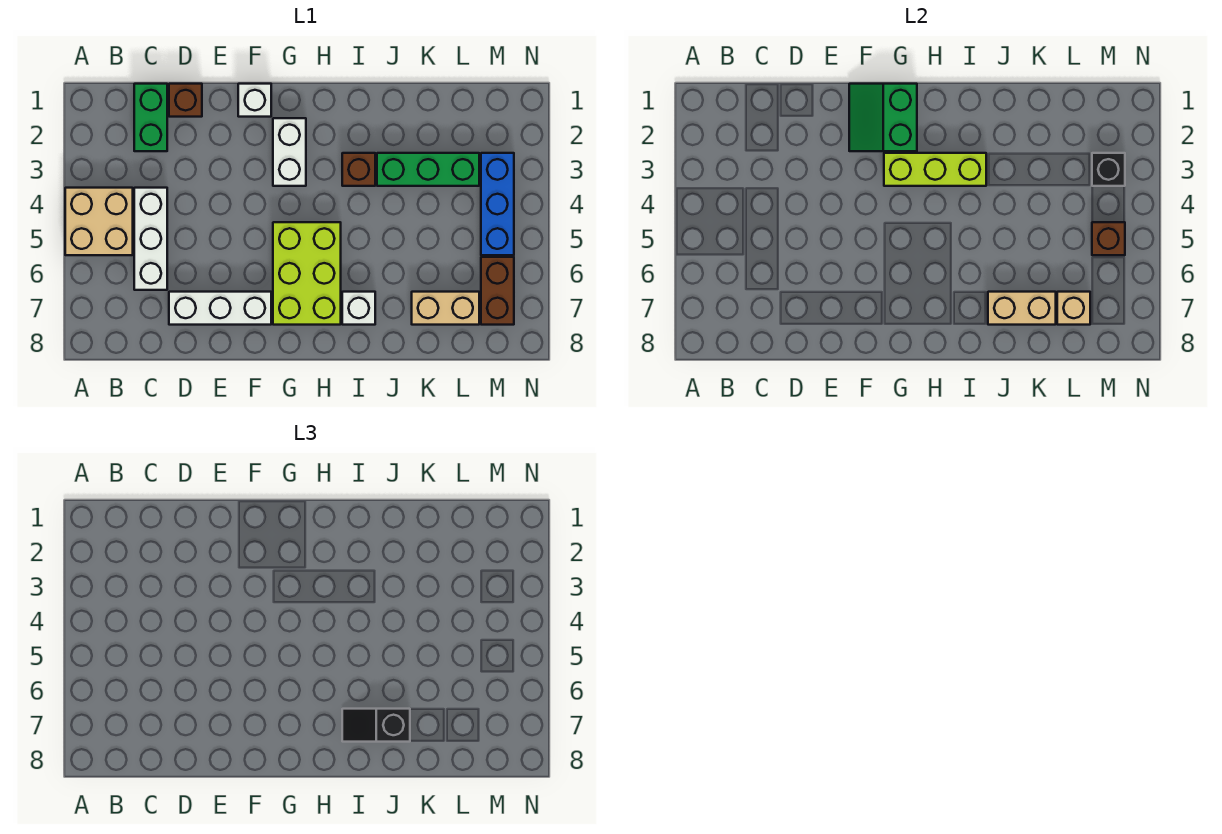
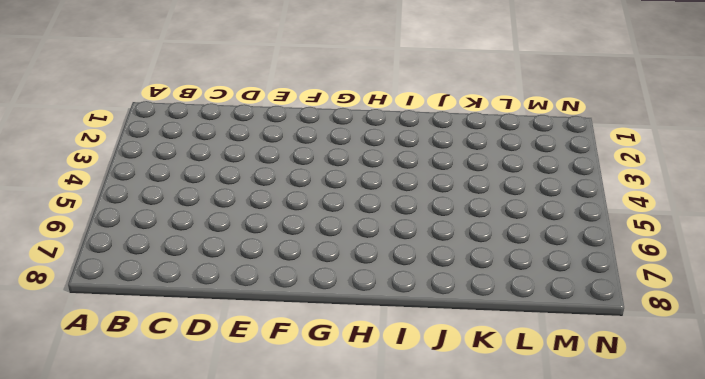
none -> tan brick A4:B5 level 1
none -> green brick C1:C2 level 1
none -> white brick C4:C6 level 1

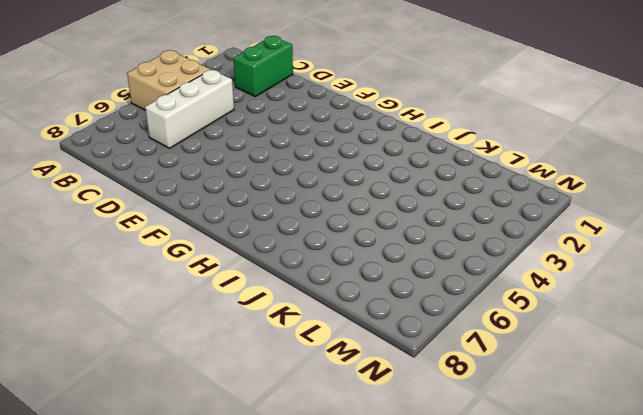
none -> brown brick D1 level 1
none -> white brick D7:F7 level 1
none -> white brick F1 level 1

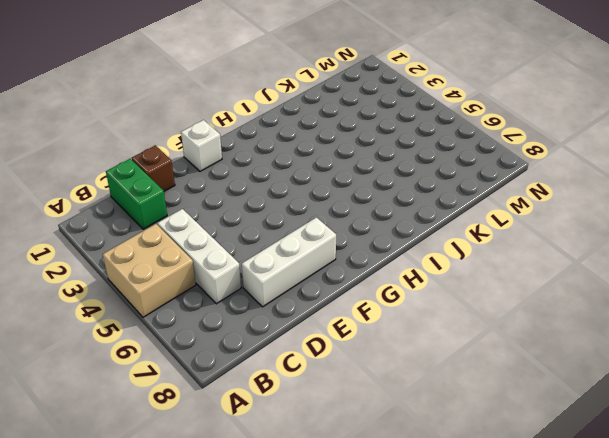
none -> white brick G2:G3 level 1
none -> lime brick G5:H7 level 1
none -> brown brick I3 level 1

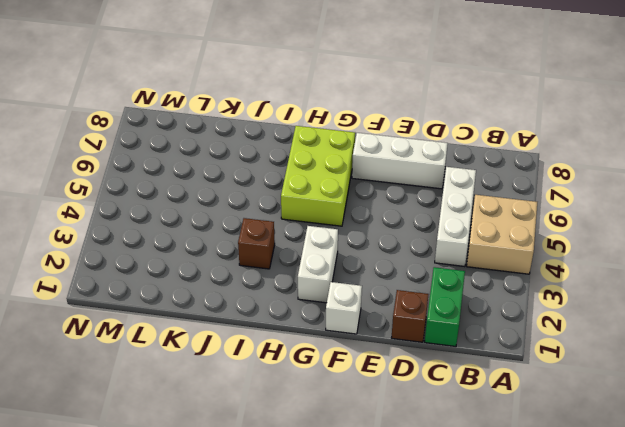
none -> white brick I7 level 1
none -> green brick J3:L3 level 1
none -> tan brick K7:L7 level 1

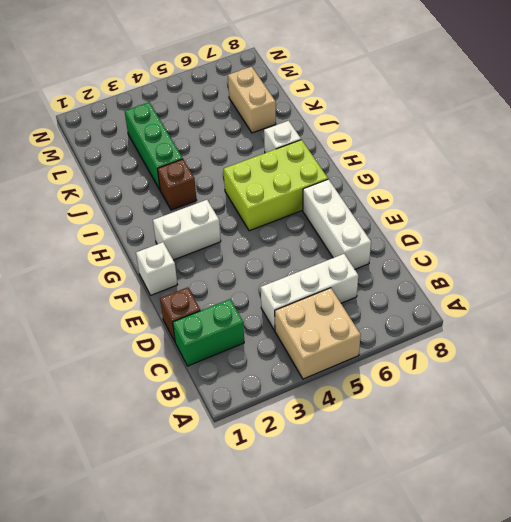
none -> blue brick M3:M5 level 1
none -> brown brick M6:M7 level 1
none -> green slope F1:G2 level 2 top G

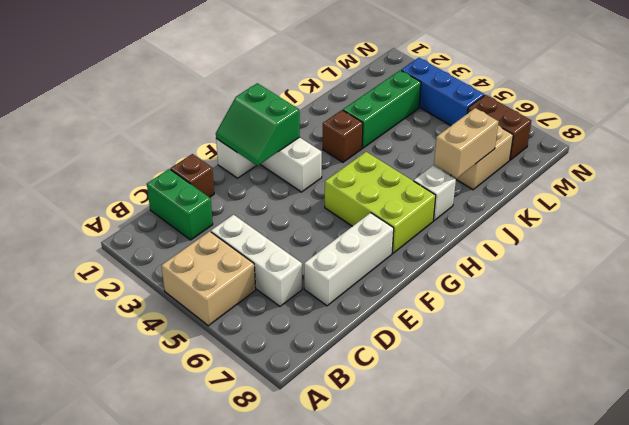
none -> lime brick G3:I3 level 2
none -> tan brick L7 level 2
none -> black brick M3 level 2

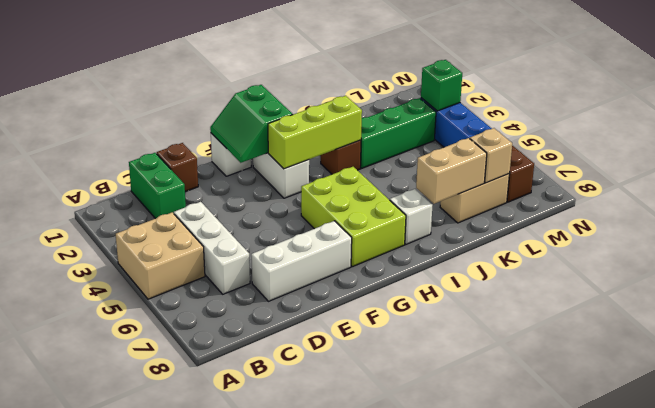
green brick M3 level 2 -> black brick M3 level 2
none -> brown brick M5 level 2
none -> black slope I7:J7 level 3 top J

